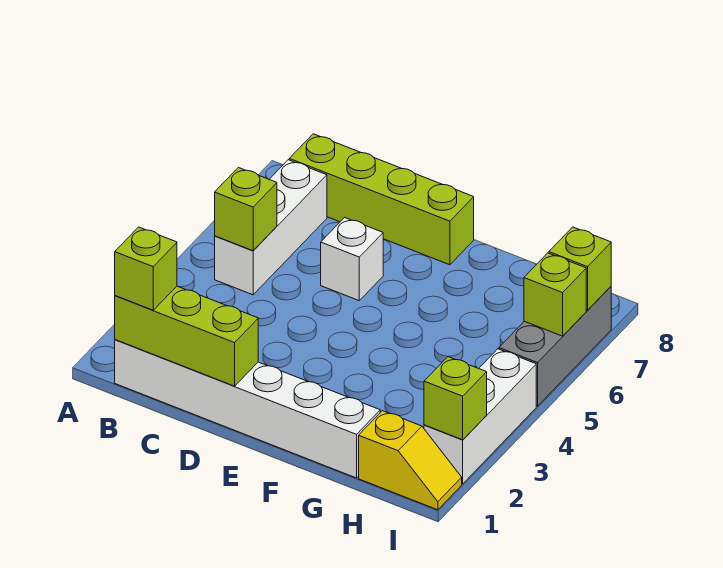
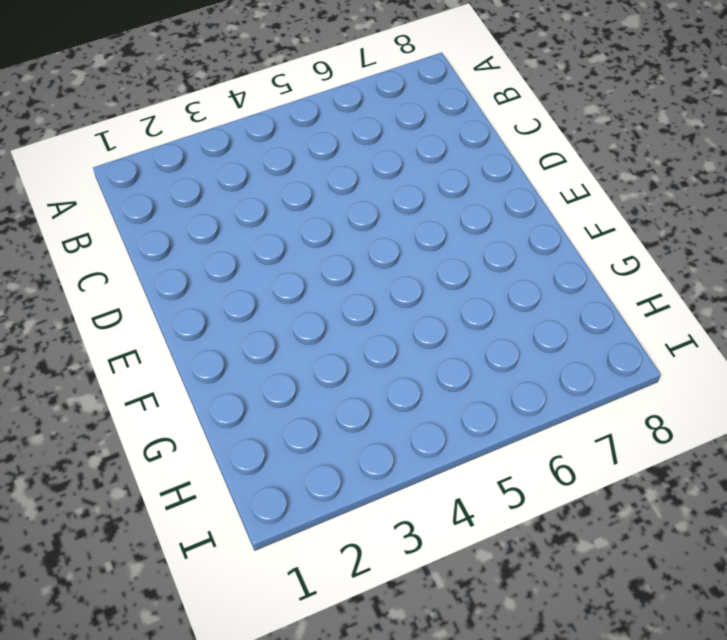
none -> white brick B1:G1 level 1
none -> white brick B5:B7 level 1
none -> lime brick B8:E8 level 1

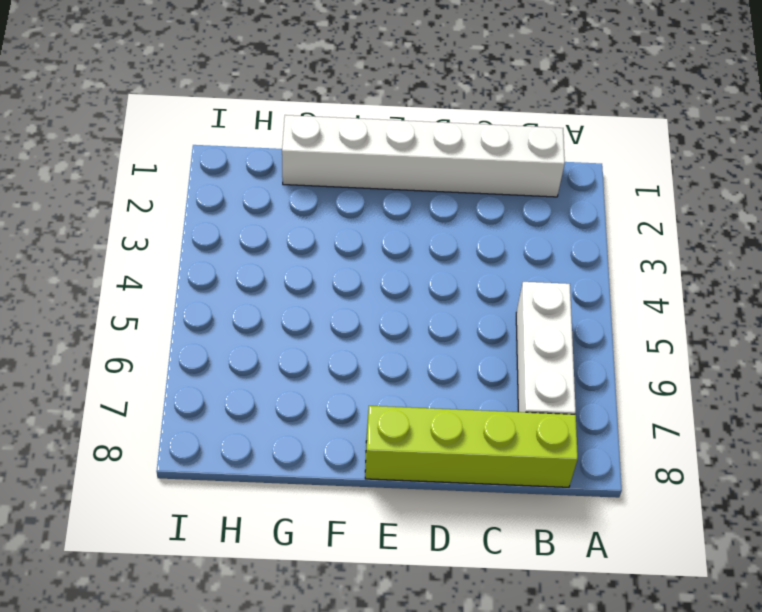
none -> white brick D6 level 1
none -> yellow slope H1:I1 level 1 top H
none -> white brick I2:I4 level 1

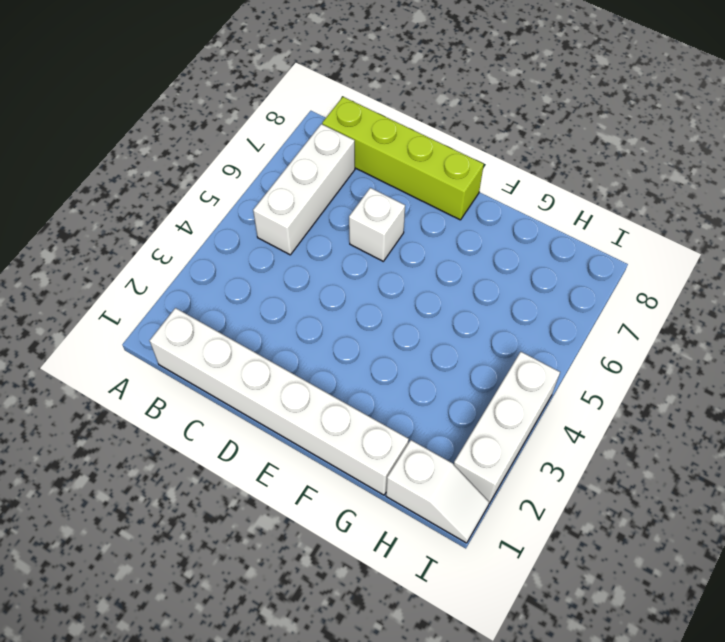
white slope H1:I1 level 1 top H -> yellow slope H1:I1 level 1 top H
none -> grey brick I5:I7 level 1
none -> lime brick B1:D1 level 2
none -> lime brick B5 level 2

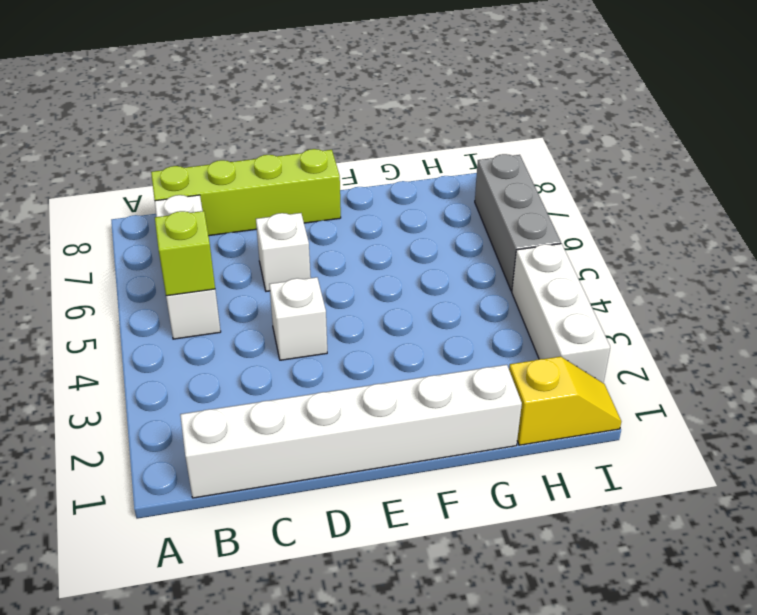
white brick D4 level 1 -> none
none -> lime brick B1:D1 level 2
none -> lime brick I2 level 2
none -> lime brick I6 level 2

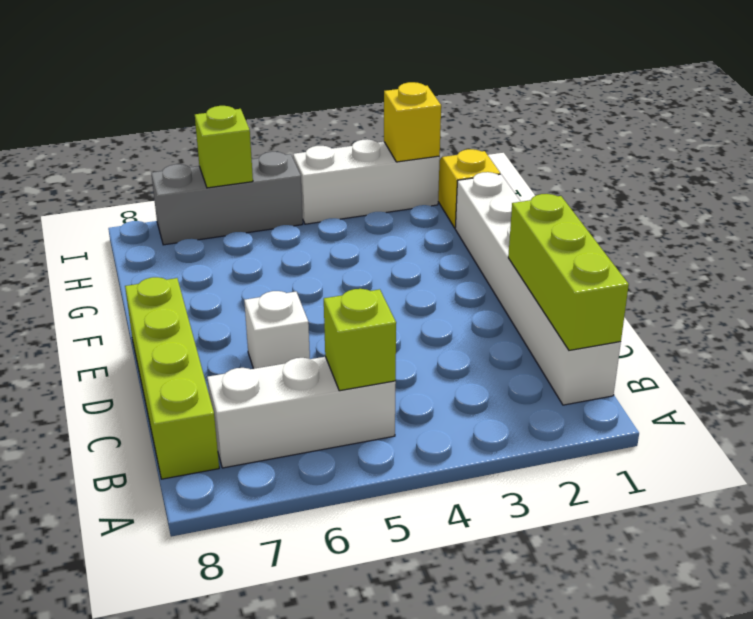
yellow brick I2 level 2 -> lime brick I2 level 2
none -> lime brick I7 level 2
none -> lime brick B1 level 3

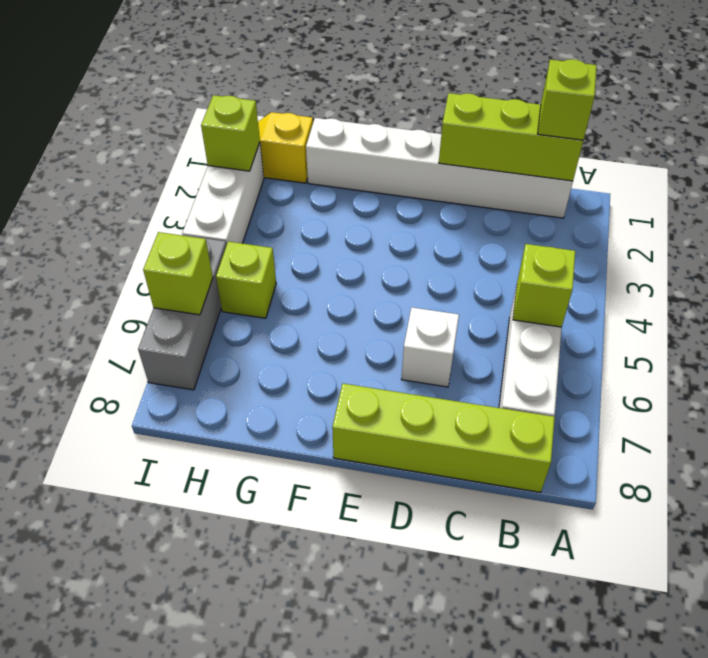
lime brick H5 level 1 -> lime brick I7 level 2

